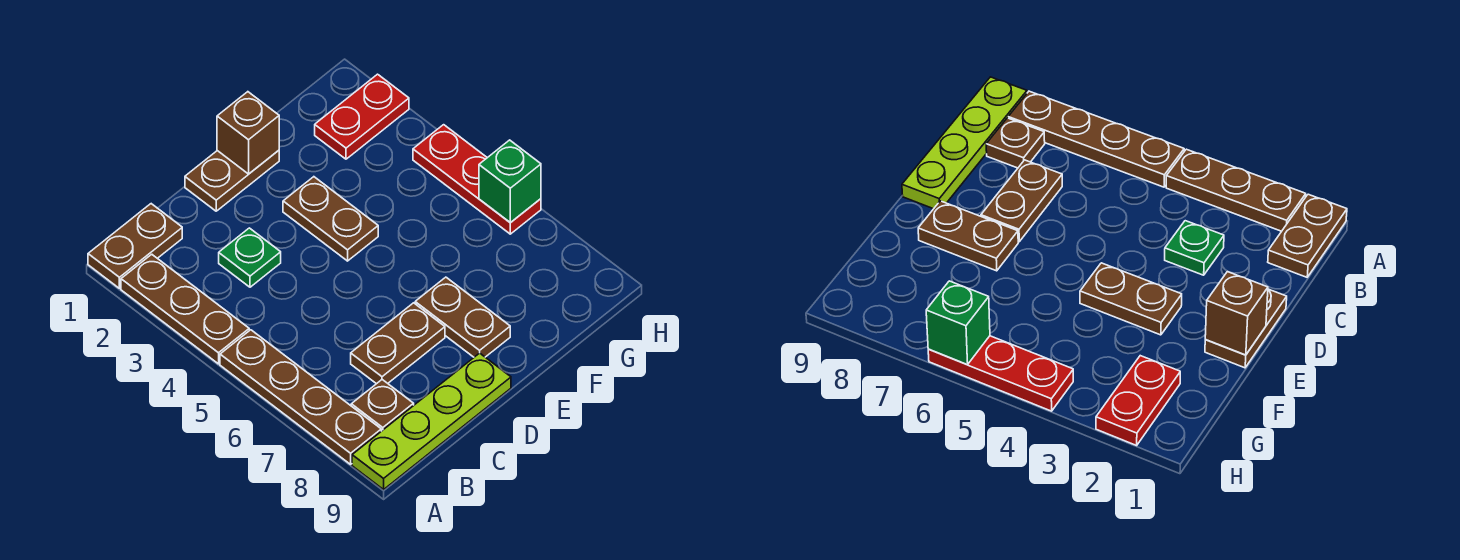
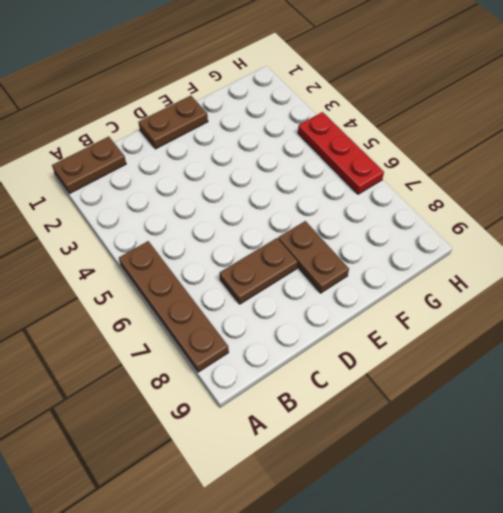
none -> brown plate A2:A4 level 1
none -> lime plate A9:D9 level 1
none -> brown plate B8 level 1

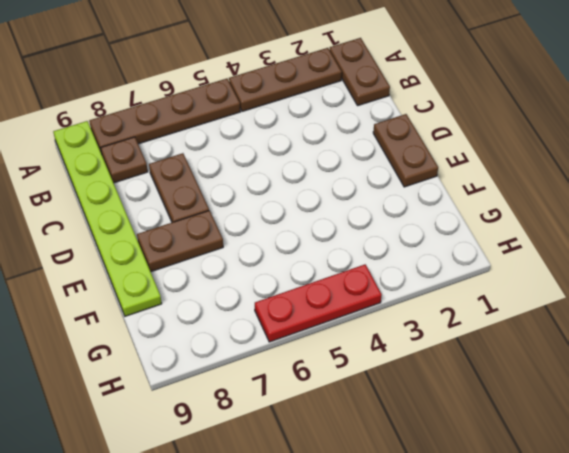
lime plate A9:F9 level 1 -> lime plate A9:D9 level 1
none -> green plate C3 level 1
none -> brown plate E3:E4 level 1
none -> red plate G2:H2 level 1

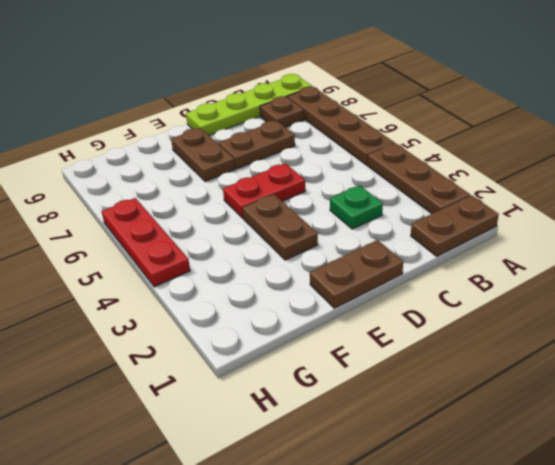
red plate D5:E5 level 1 -> red plate G2:H2 level 1
none -> brown brick E1 level 2
none -> green brick H6 level 2

